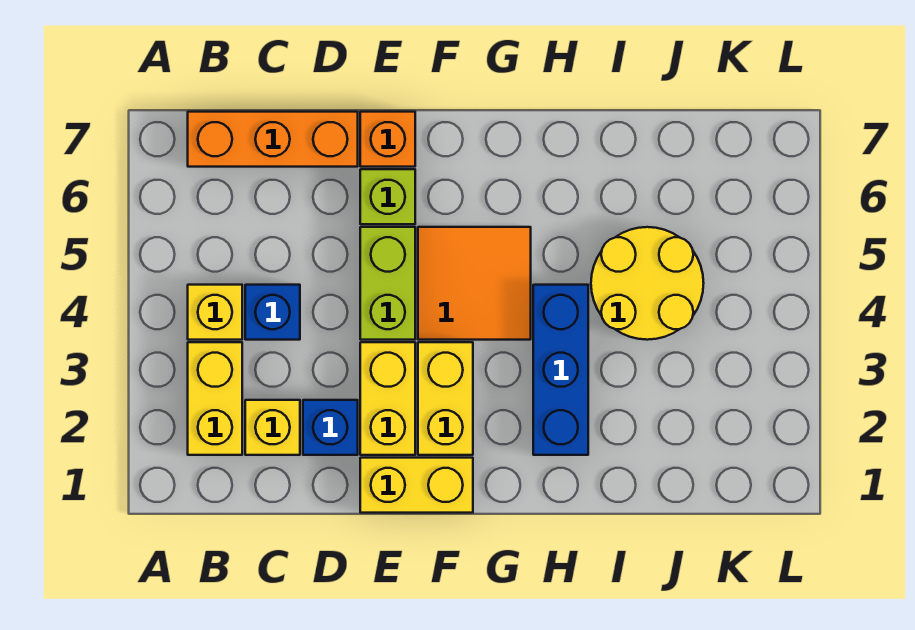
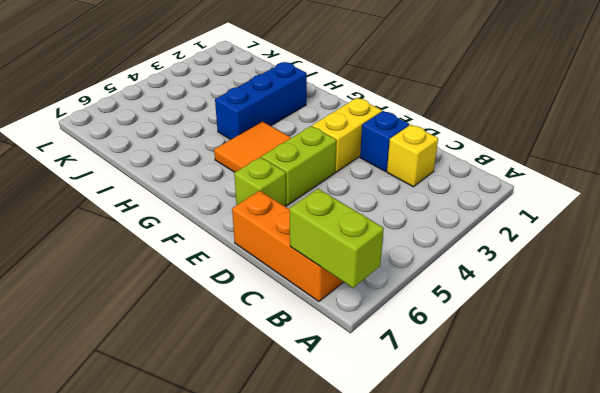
lime brick A7:B7 level 2 -> none
none -> yellow brick B2:B3 level 1
none -> yellow brick B4 level 1
none -> blue brick C4 level 1

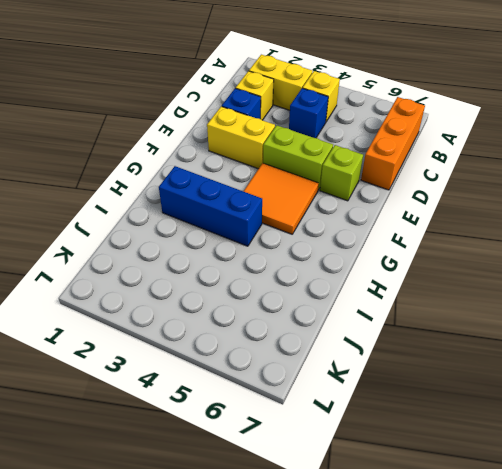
none -> yellow brick E1:F1 level 1
none -> orange brick E7 level 1
none -> yellow brick F2:F3 level 1

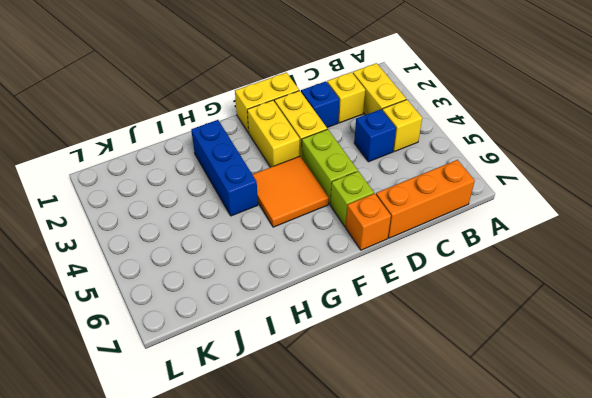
none -> yellow round brick I4:J5 level 1

